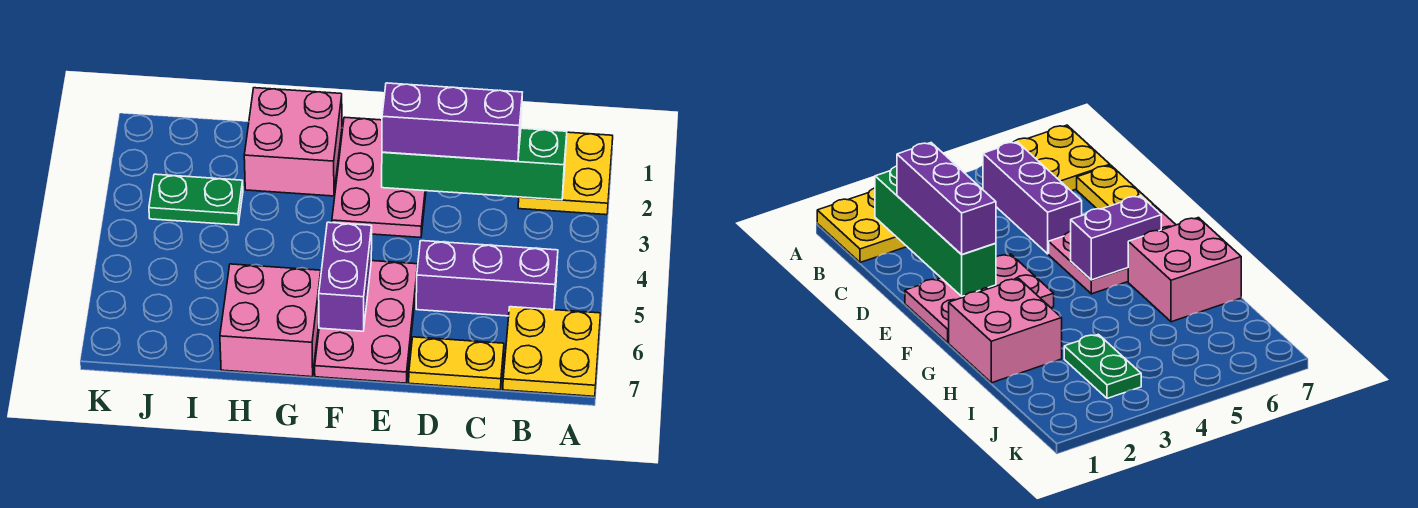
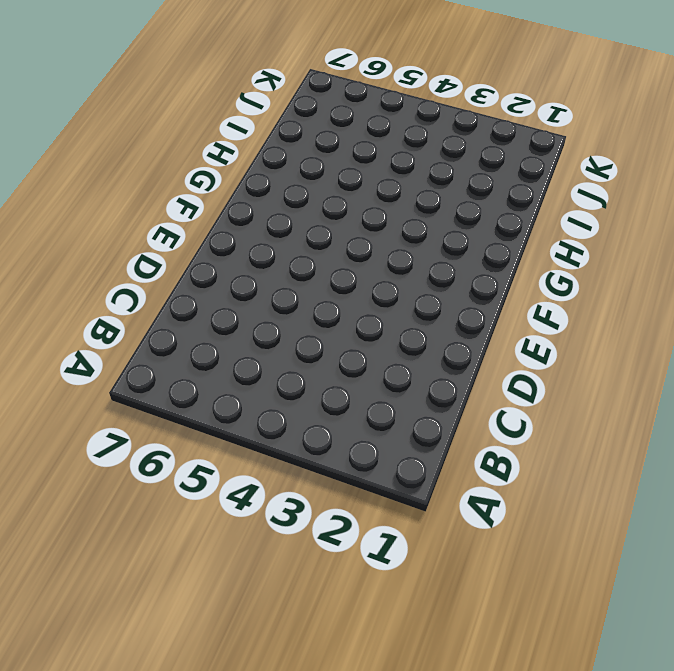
none -> yellow plate A1:B2 level 1
none -> yellow plate A6:B7 level 1
none -> purple brick B5:D5 level 1

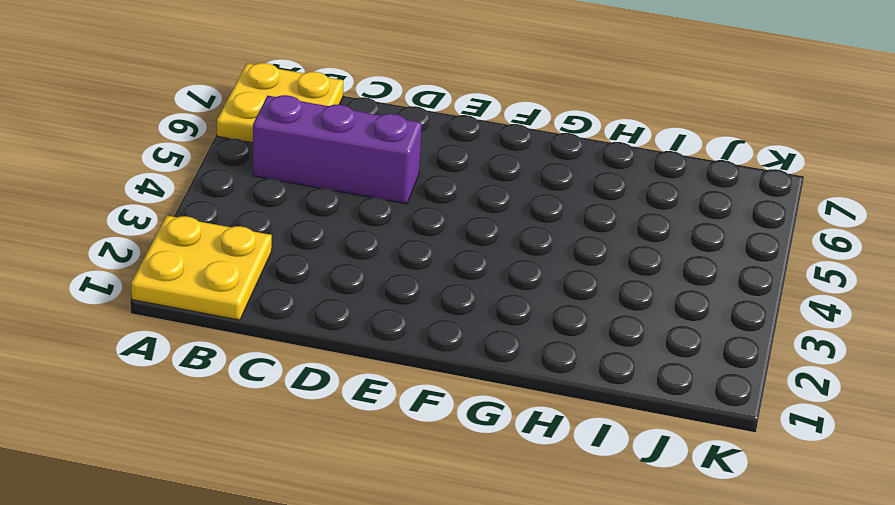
none -> yellow plate C7:D7 level 1
none -> pink plate E1:F3 level 1
none -> pink plate E5:F7 level 1

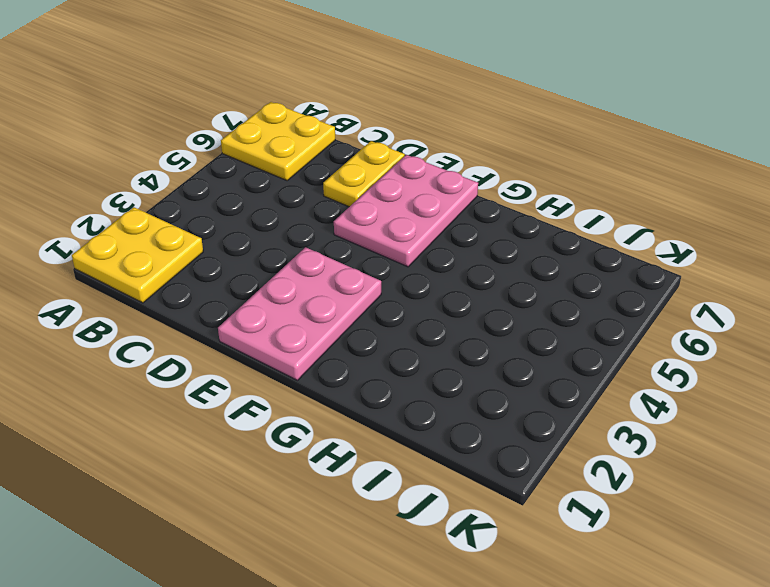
yellow plate D6:D7 level 1 -> yellow plate C7:D7 level 1
none -> purple brick B5:D5 level 1
none -> pink brick G1:H2 level 1
none -> pink brick G6:H7 level 1

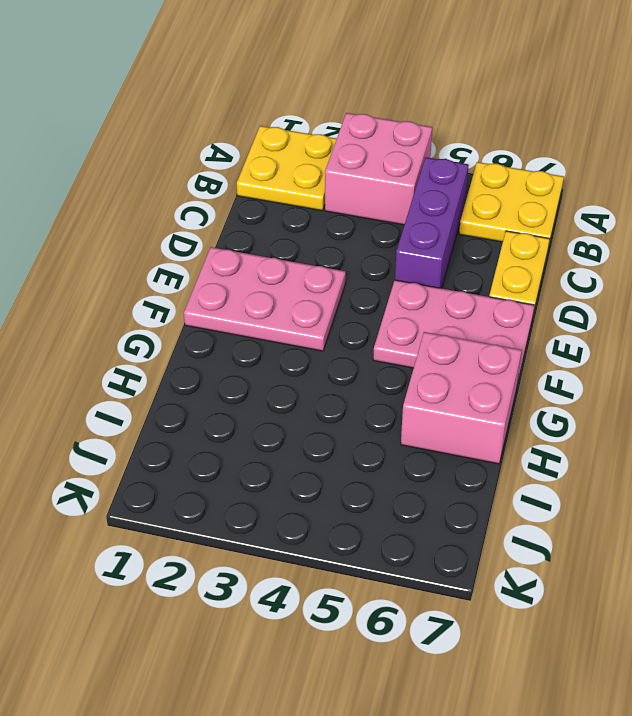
pink brick A3:B4 level 1 -> pink brick G1:H2 level 1
none -> green plate I3:J3 level 1
none -> green brick B2:E2 level 2
none -> purple brick F5:F6 level 2

